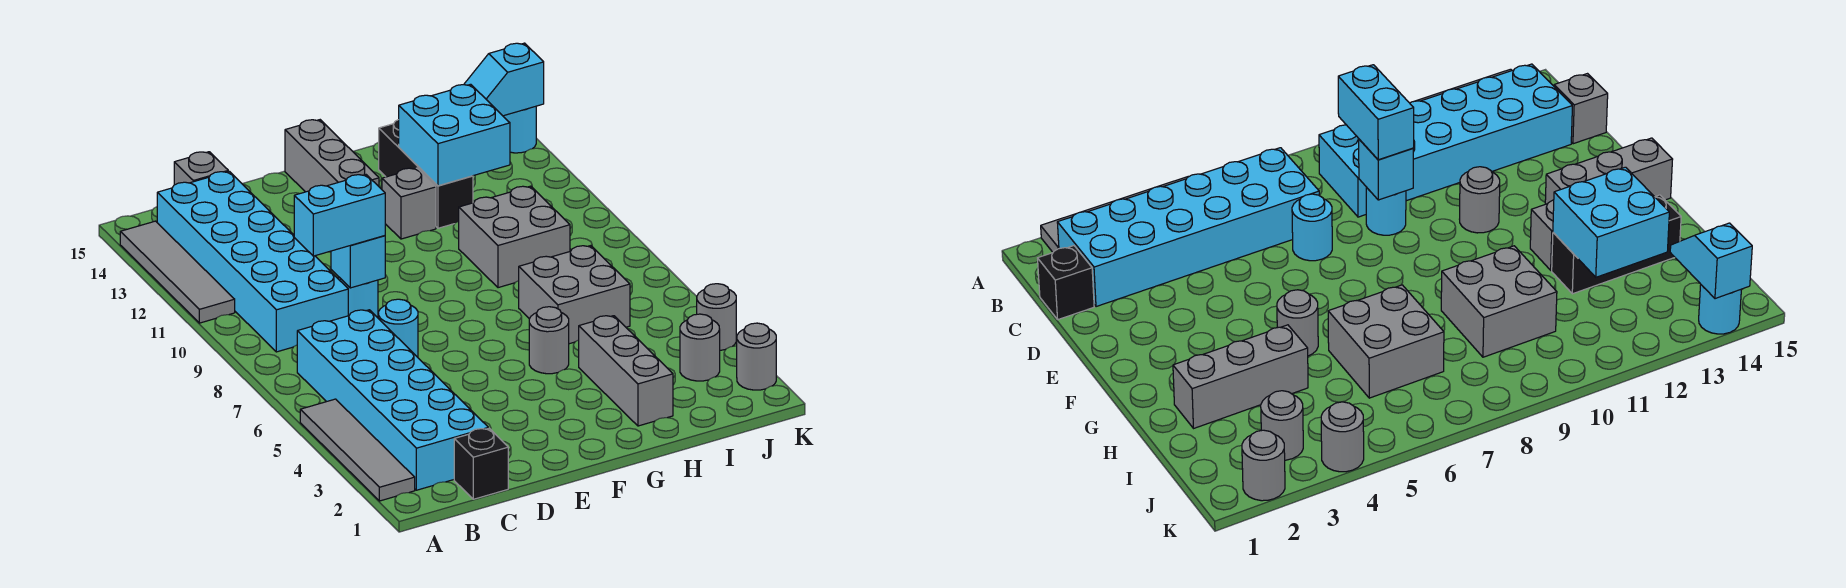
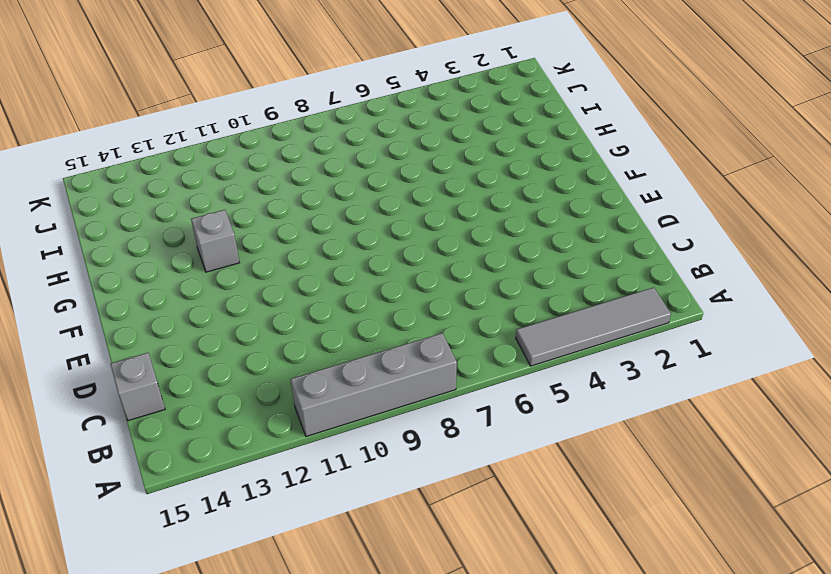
grey brick A8:A11 level 1 -> grey tile A11:A14 level 1
none -> cyan brick B2:C7 level 1
none -> cyan brick B9:C14 level 1
none -> black brick C1 level 1

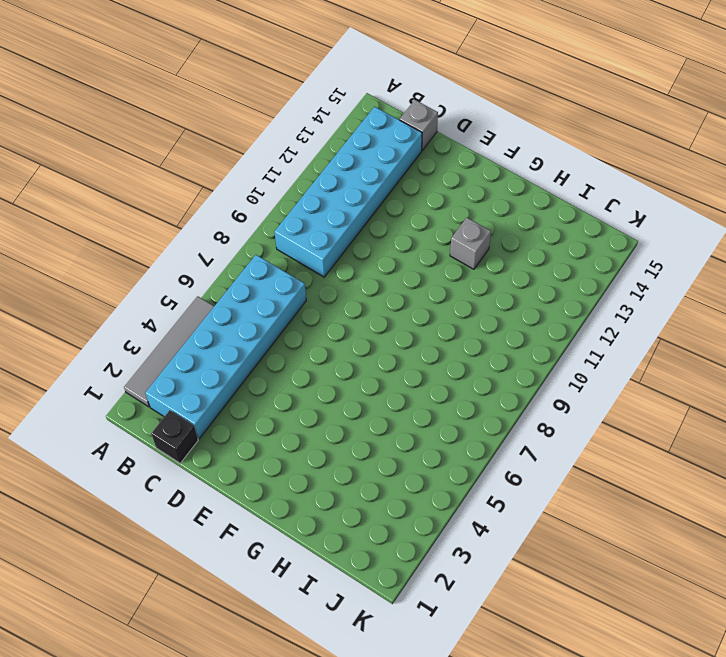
none -> grey tile A11:A14 level 1
none -> cyan round brick D7 level 1
none -> cyan round brick D9 level 1

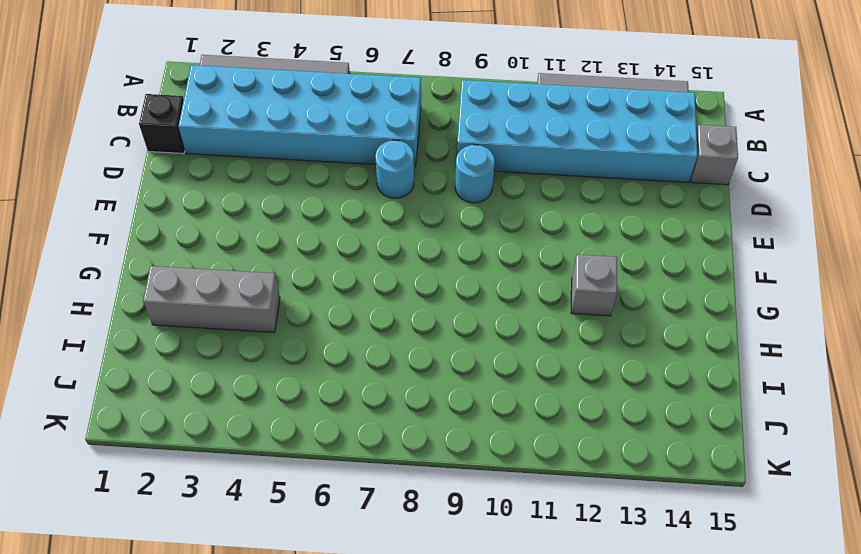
none -> grey round brick E11 level 1
none -> grey brick F13:F15 level 1
none -> grey round brick G5 level 1

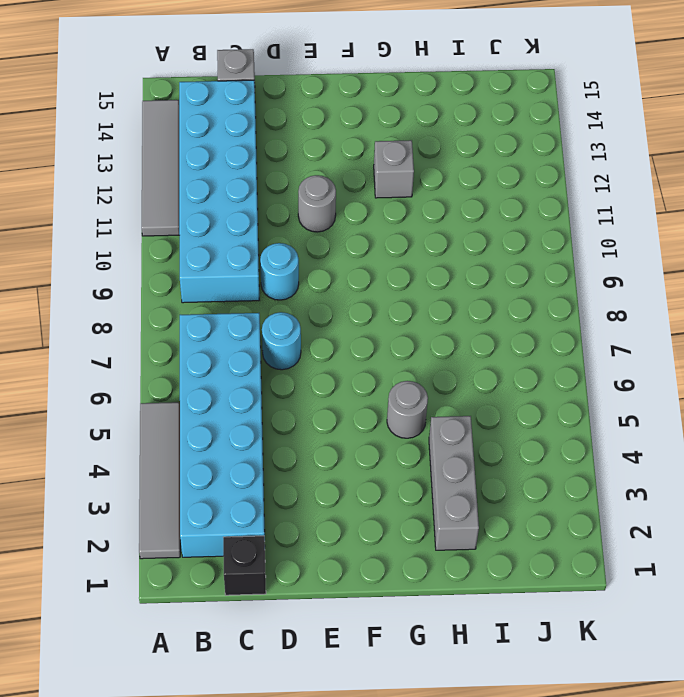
none -> grey brick F13:F15 level 1
none -> grey brick H6:I7 level 1
none -> grey brick H9:I10 level 1

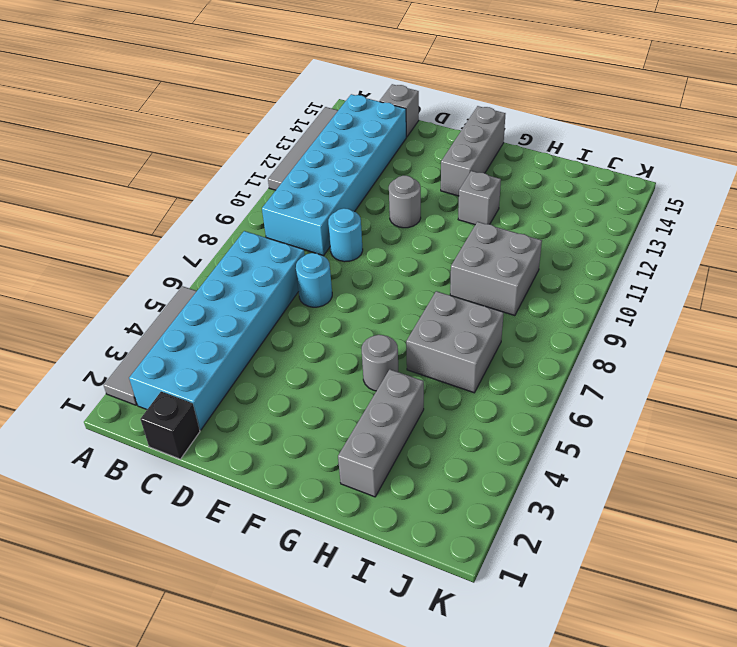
none -> black brick H12:H14 level 1
none -> grey round brick J3 level 1
none -> grey round brick K2 level 1

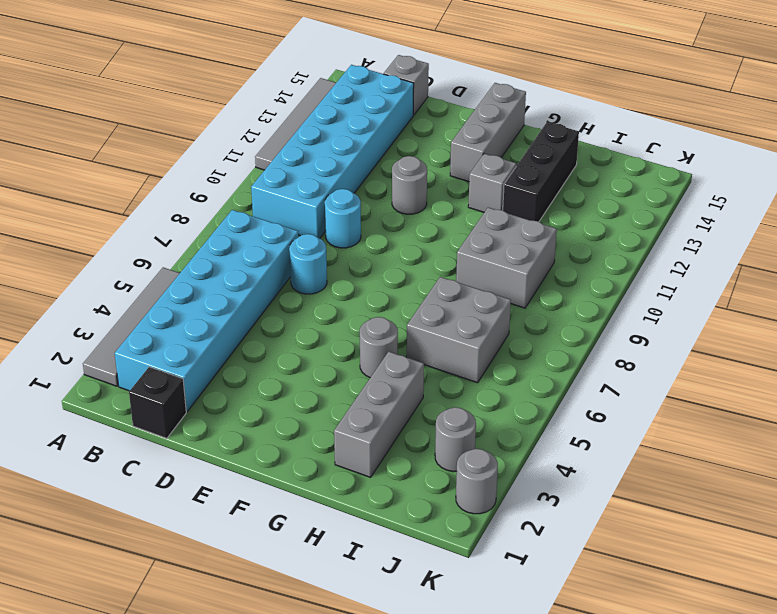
none -> grey round brick K4 level 1
none -> cyan round brick K14 level 1
none -> cyan brick D9 level 2

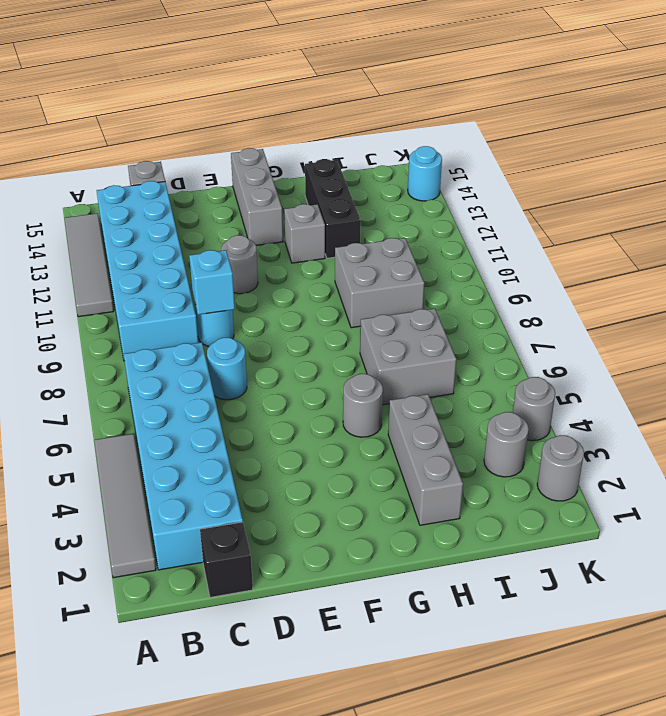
none -> cyan brick H12:I13 level 2
none -> cyan slope J14:K14 level 2 top K
none -> cyan brick C9:D9 level 3

